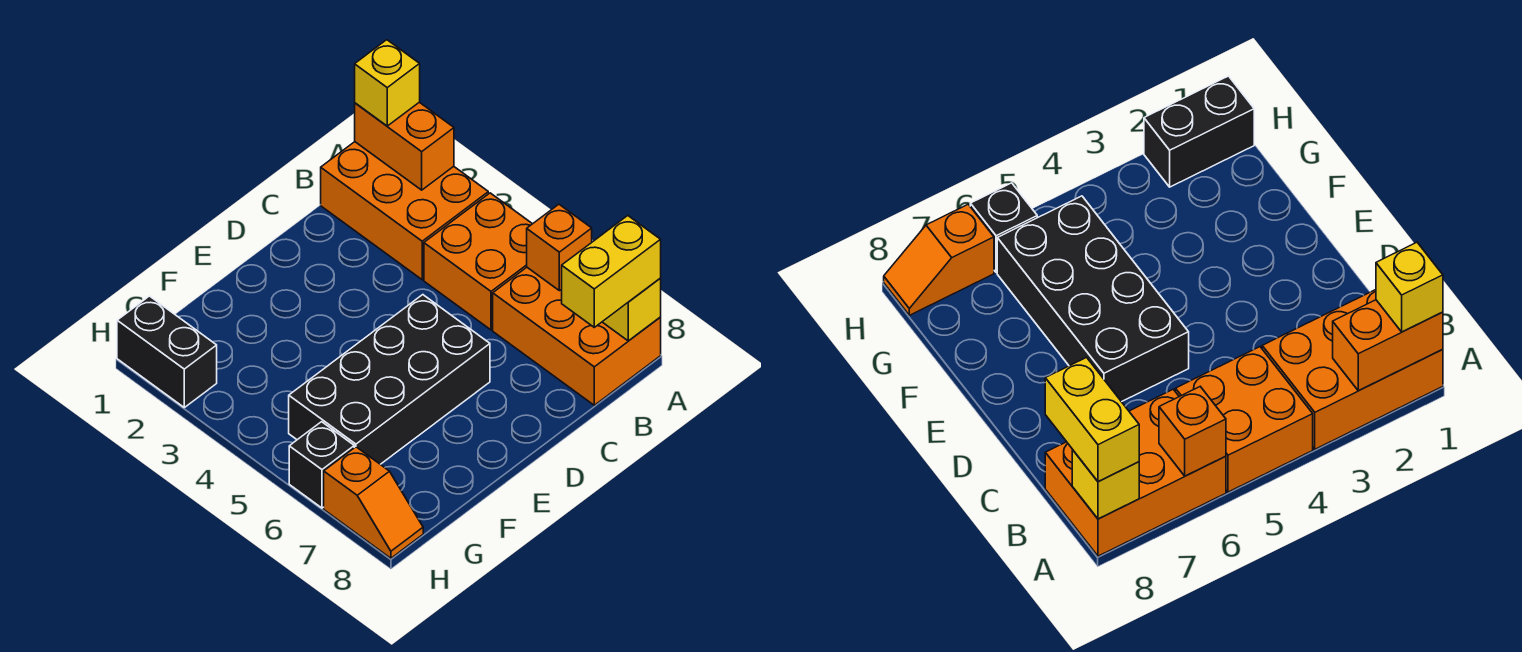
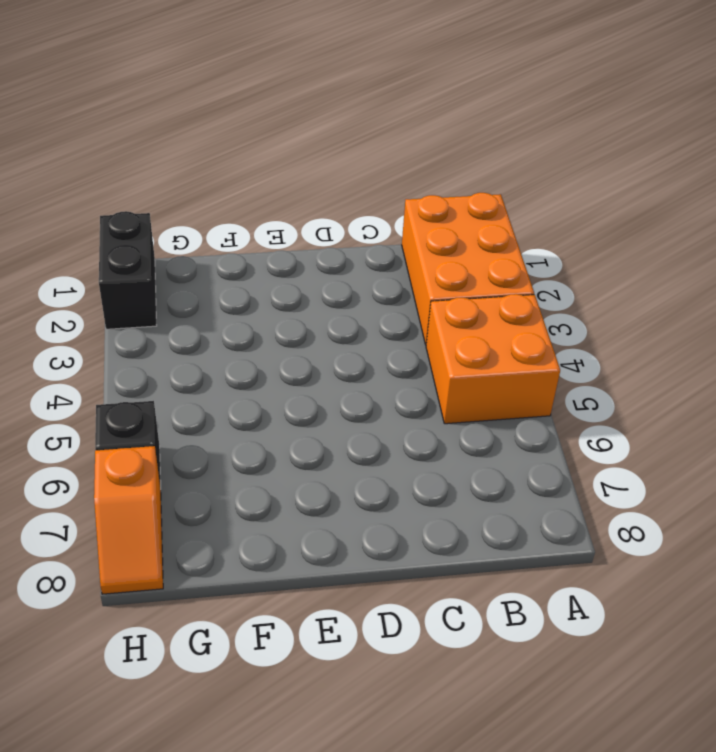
none -> orange brick A6:B8 level 1
none -> black brick D5:G6 level 1
none -> orange brick A1:A2 level 2

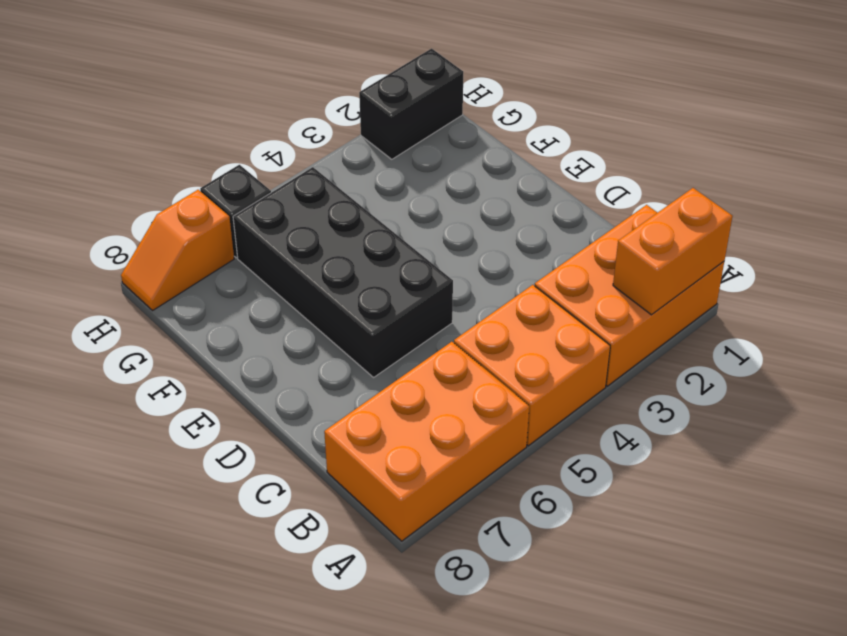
none -> orange brick A6 level 2
none -> yellow brick A8 level 2
none -> yellow brick A1 level 3

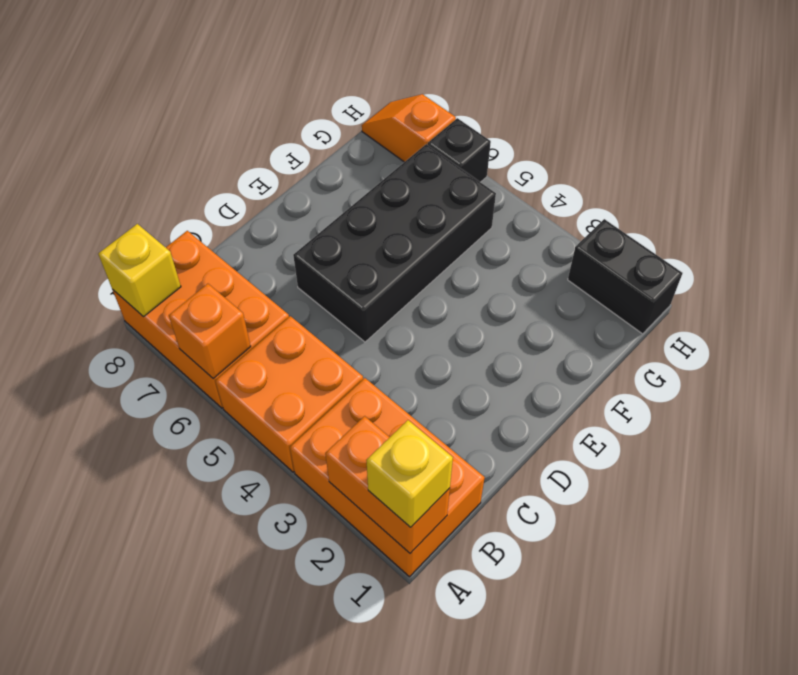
none -> yellow brick A8:B8 level 3

